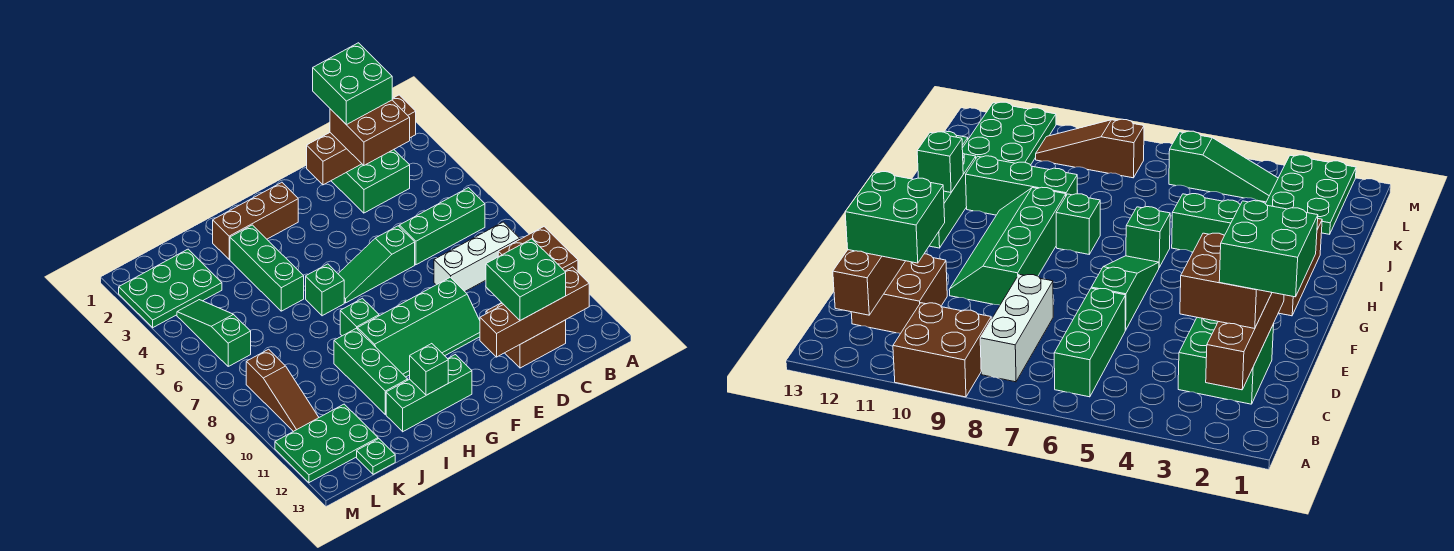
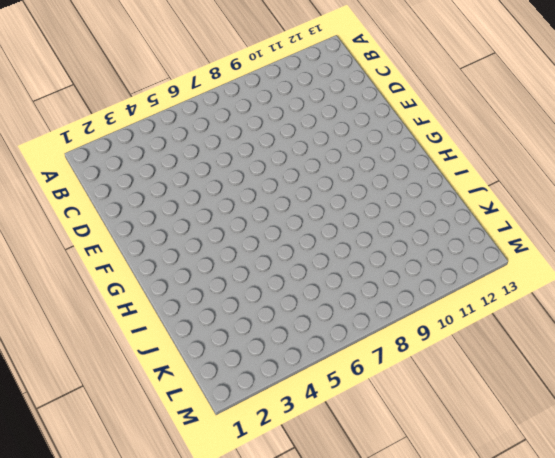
none -> brown brick A9:B10 level 1
none -> green brick B6:D6 level 1
none -> white brick B8:D8 level 1

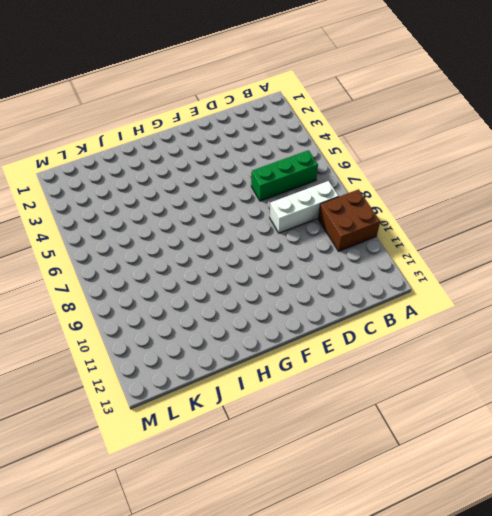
none -> green brick C2:D3 level 1
none -> brown brick C11:D12 level 1
none -> green slope E6:G6 level 1 top E

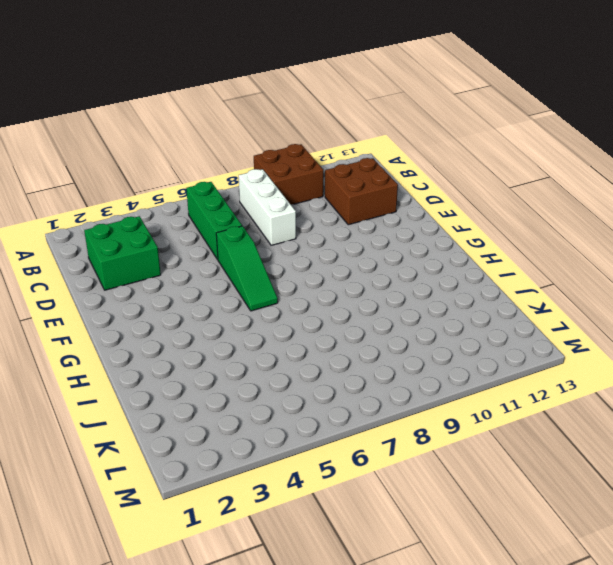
none -> green slope E9:H10 level 1 top 9
none -> brown brick G2:I2 level 1
none -> green brick G12:I12 level 1

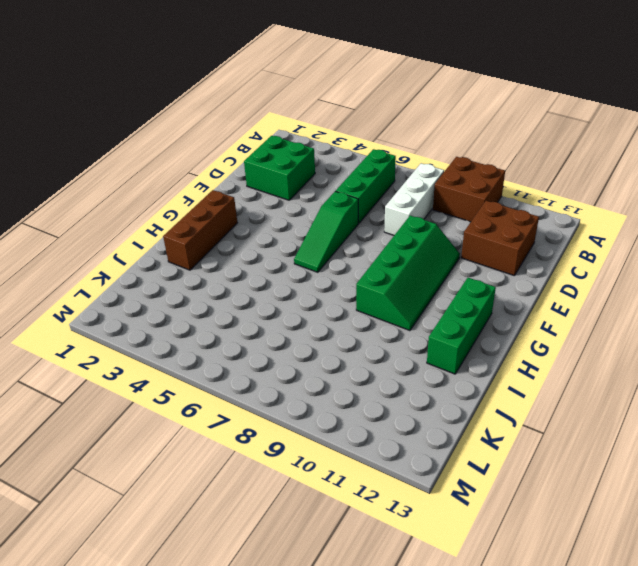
none -> green brick H6 level 1
none -> green brick H8 level 1
none -> green brick I3:I5 level 1

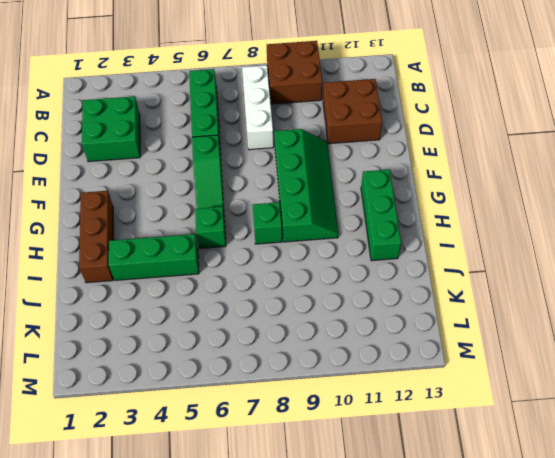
none -> green brick I9:I11 level 1
none -> green plate K2:M3 level 1
none -> green plate K11:M12 level 1

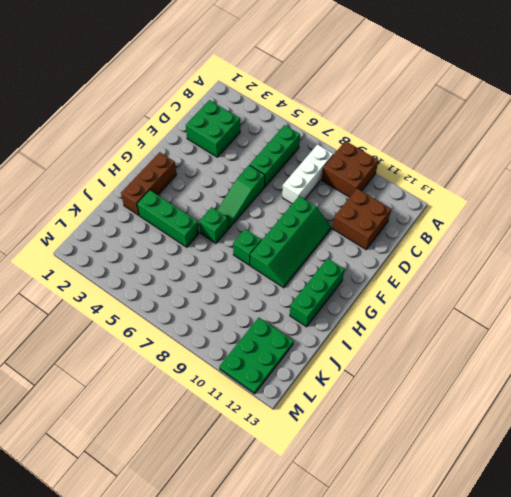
none -> green brick I9:I11 level 1
none -> green plate K2:M3 level 1
none -> green plate K13 level 1

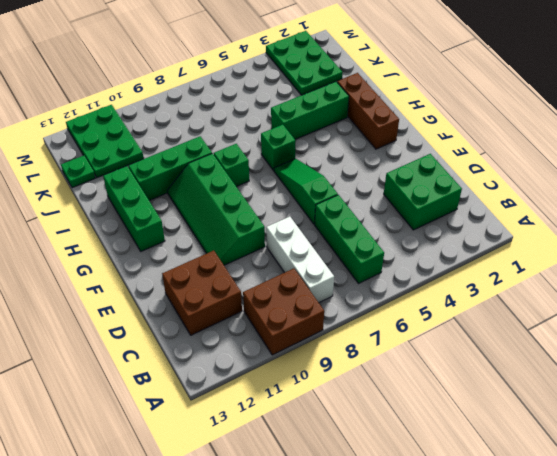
none -> green slope L4:L6 level 1 top 6
none -> brown slope L8:L10 level 1 top 8
none -> brown brick B2:E2 level 2

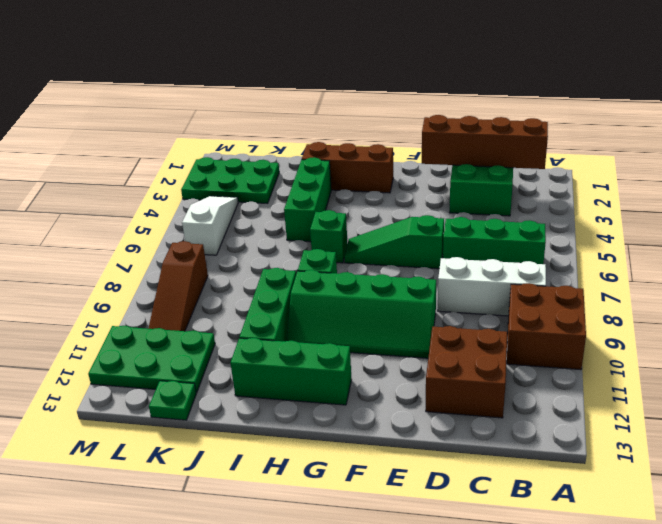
white slope L4:L6 level 1 top 6 -> green slope L4:L6 level 1 top 6
none -> brown brick B12:E12 level 2
none -> green brick H12 level 2
none -> brown brick C2:D3 level 3

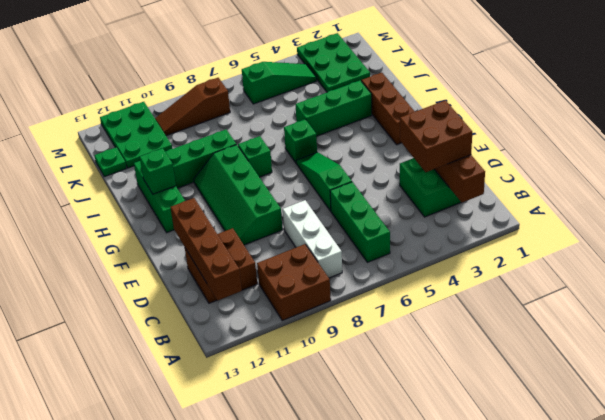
none -> green brick C11:D12 level 3
none -> green brick C1:D2 level 4

